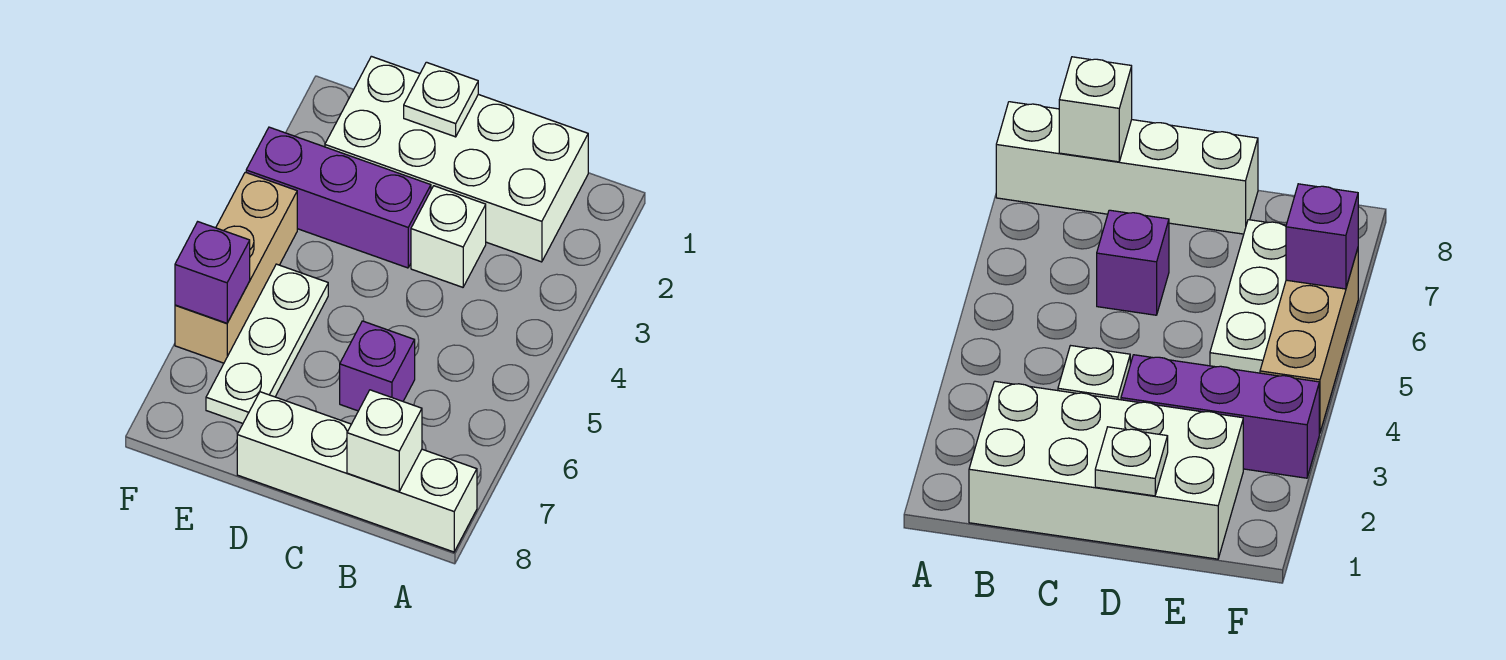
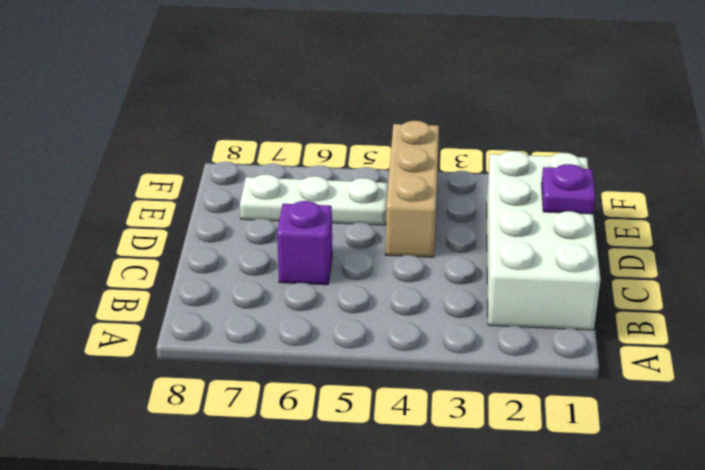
purple plate D1 level 2 -> white plate D1 level 2
tan brick D4:F4 level 1 -> tan brick F4:F6 level 1
none -> white brick A8:D8 level 1
none -> white brick C3 level 1

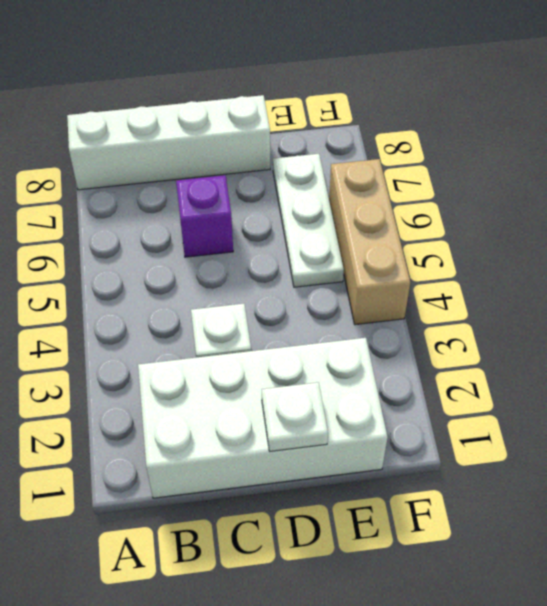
none -> purple brick D3:F3 level 1
none -> white brick B8 level 2

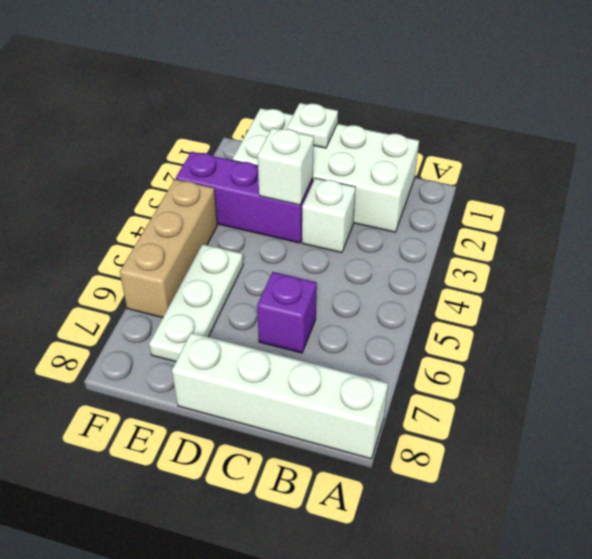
white brick D3 level 2 -> white brick B8 level 2
none -> purple brick F6 level 2

